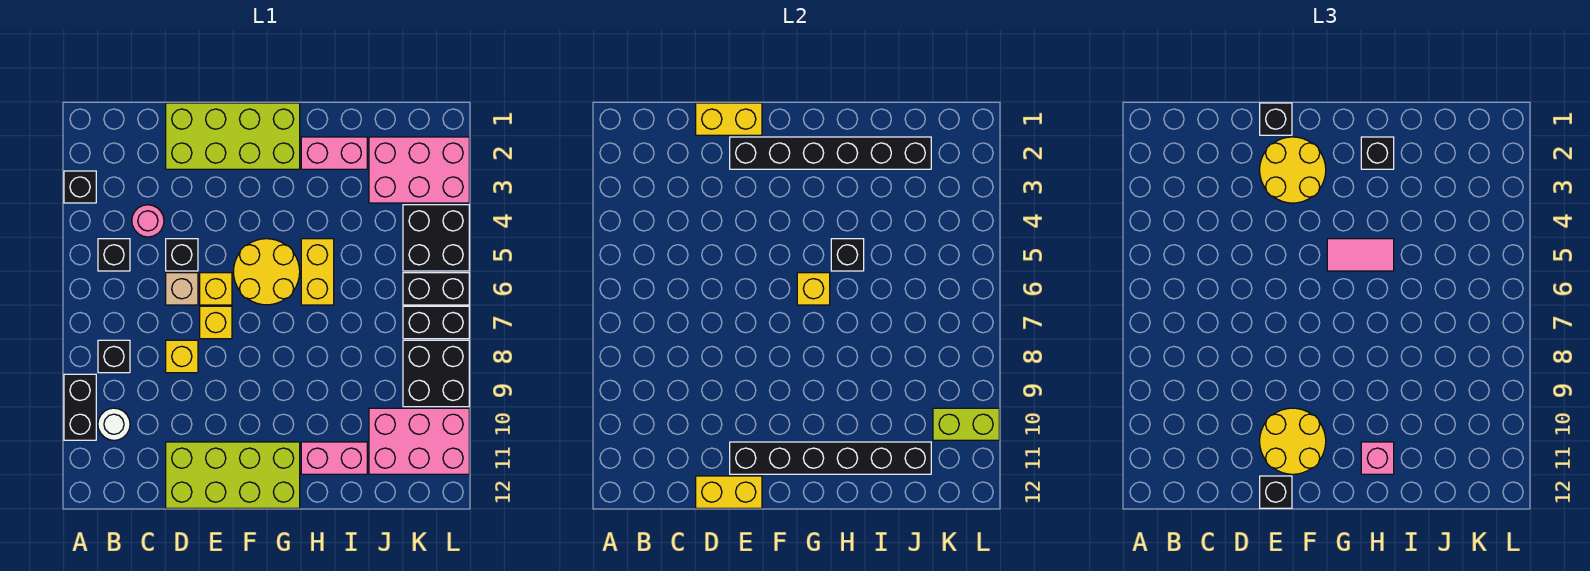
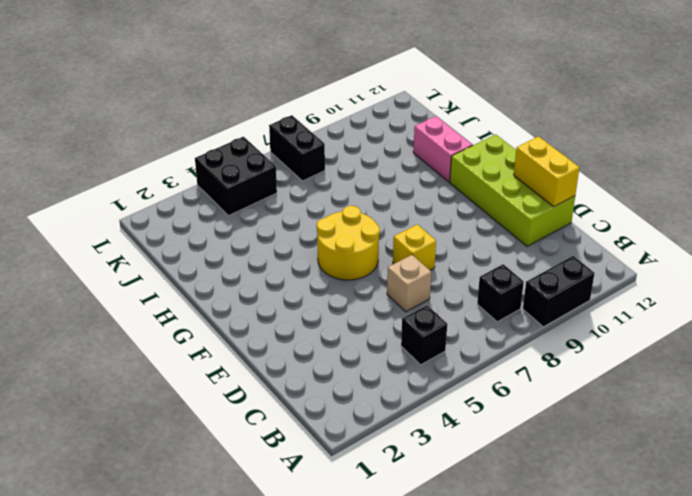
none -> black brick A3 level 1
none -> white round brick B10 level 1
none -> pink round brick C4 level 1
none -> lime brick D1:G2 level 1

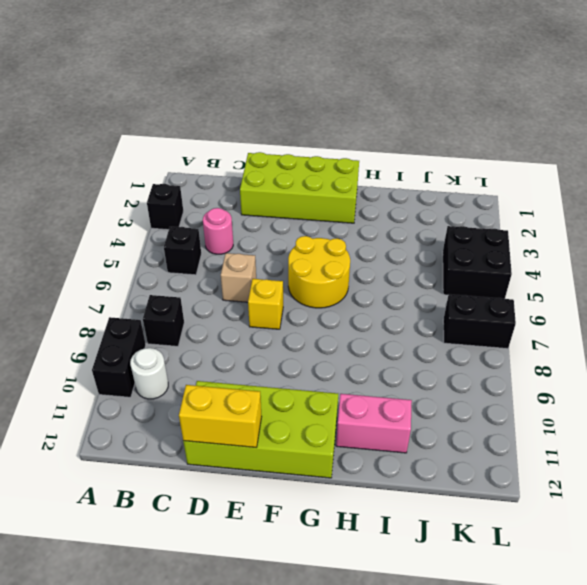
none -> black brick D5 level 1
none -> yellow brick D8 level 1
none -> yellow brick E6 level 1
none -> pink brick H2:I2 level 1

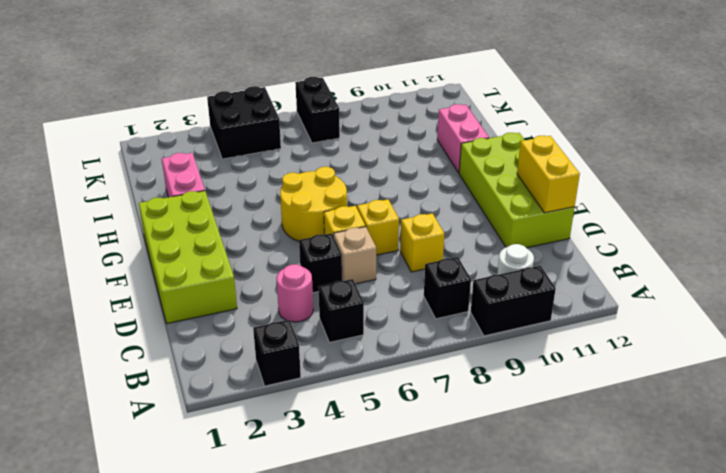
none -> yellow brick H5:H6 level 1
none -> pink brick J2:L3 level 1
none -> pink brick J10:L11 level 1
none -> black brick K6:L6 level 1

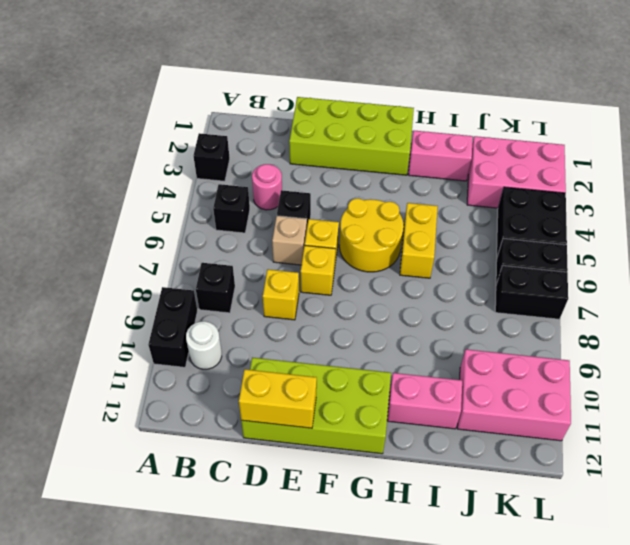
none -> black brick K8:L9 level 1
none -> yellow brick D1:E1 level 2
none -> black brick E2:J2 level 2
none -> black brick E11:J11 level 2

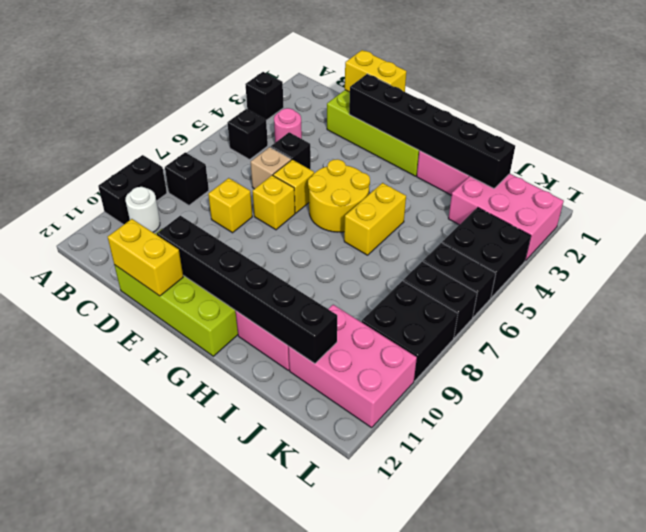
none -> yellow brick G6 level 2
none -> black brick H5 level 2
none -> lime brick K10:L10 level 2
none -> black brick E1 level 3

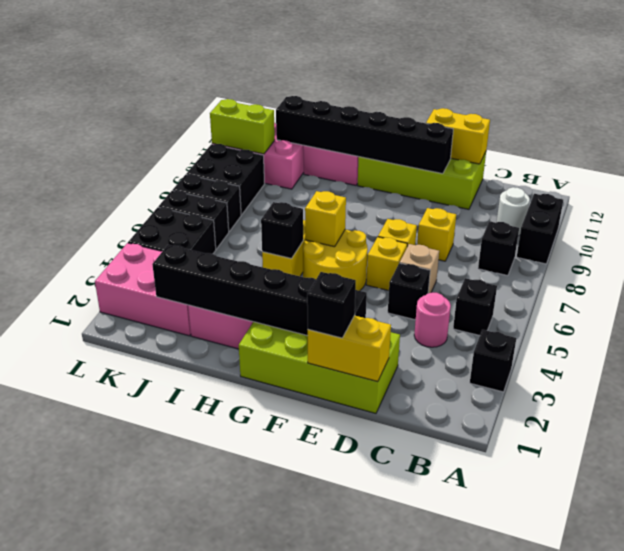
none -> yellow round brick E2:F3 level 3
none -> yellow round brick E10:F11 level 3
none -> black brick E12 level 3
none -> pink tile G5:H5 level 3

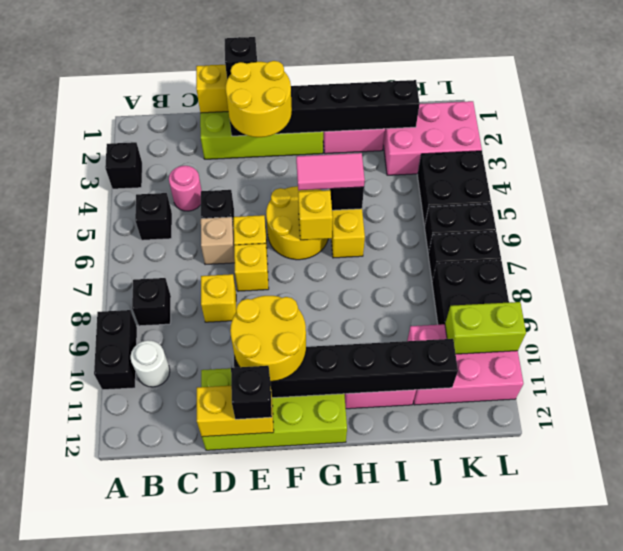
none -> black brick H2 level 3
none -> pink brick H11 level 3

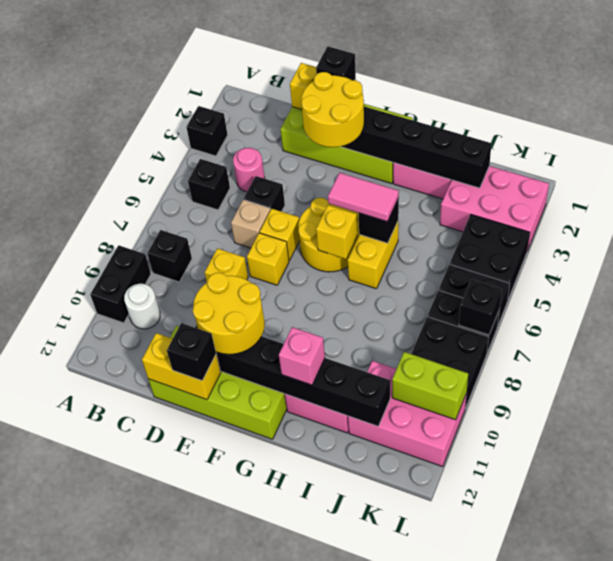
black brick L7 level 2 -> black brick H2 level 3

